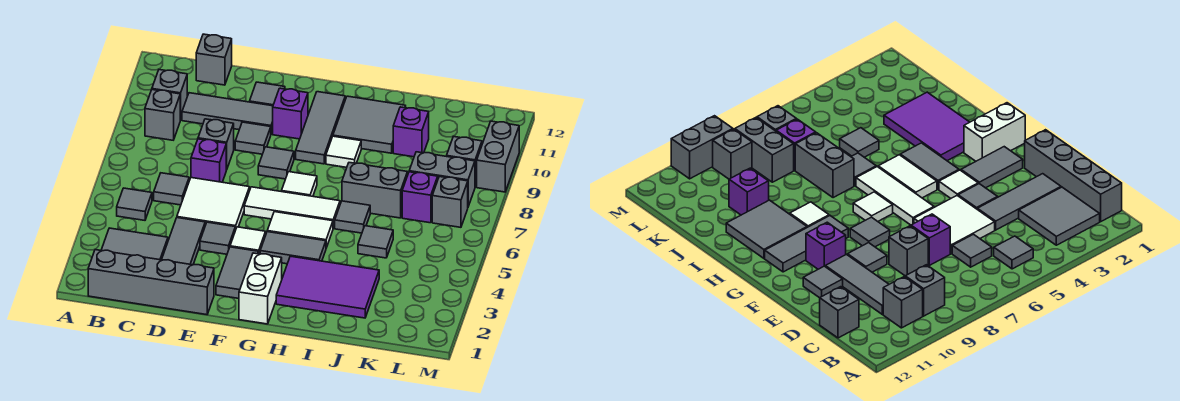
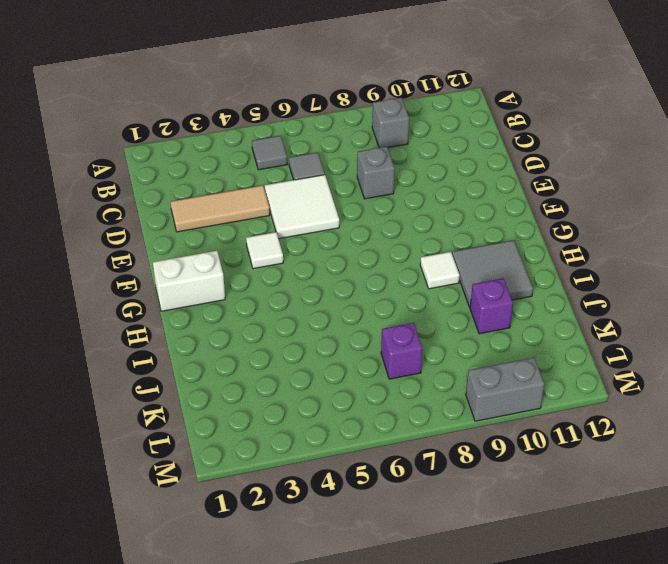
tan tile D2:D4 level 1 -> grey tile D2:D4 level 1
none -> grey brick B1:E1 level 1
none -> grey tile B2:C3 level 1
none -> grey brick B10 level 1
none -> grey tile C10:E10 level 1

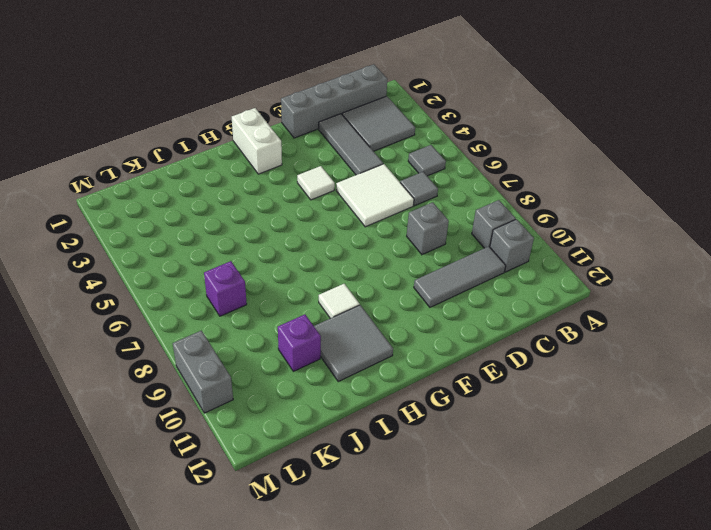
none -> grey brick C12 level 1
none -> purple brick D7 level 1
none -> grey tile E4 level 1
none -> grey tile E9 level 1

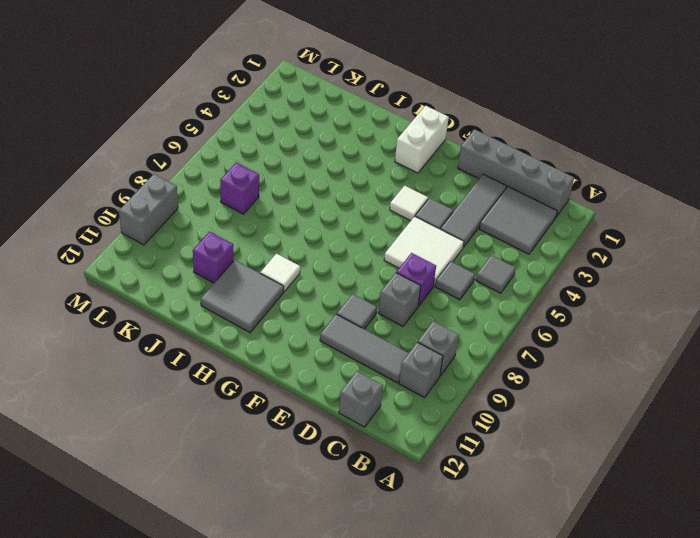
none -> grey tile E11 level 1
none -> grey tile F2:F3 level 1
none -> white tile F6:H6 level 1
none -> grey tile F8 level 1

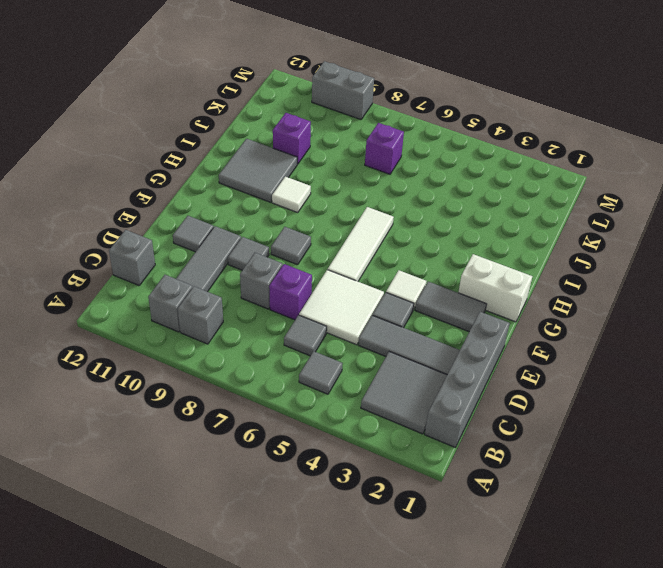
none -> purple brick F10 level 1
none -> grey tile G4:H4 level 1
none -> white tile G5:H5 level 1
none -> white tile G7 level 1

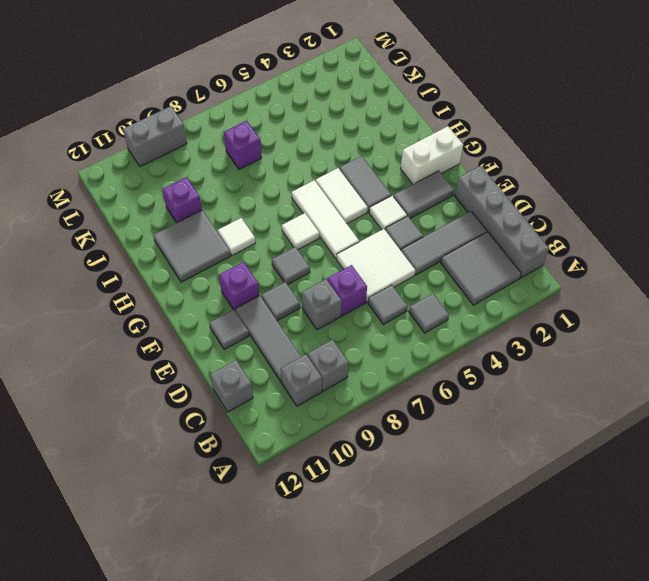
none -> grey tile G9:G11 level 1
none -> purple tile H2:J3 level 1
none -> grey tile I6 level 1
none -> grey brick I7:J7 level 1

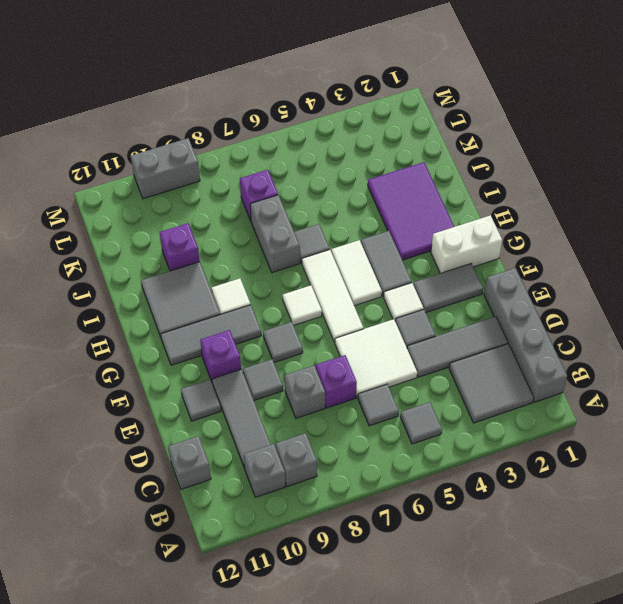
none -> grey tile J5 level 1
none -> grey brick K8:L8 level 1
none -> grey brick L7 level 1
none -> grey brick L9 level 1

